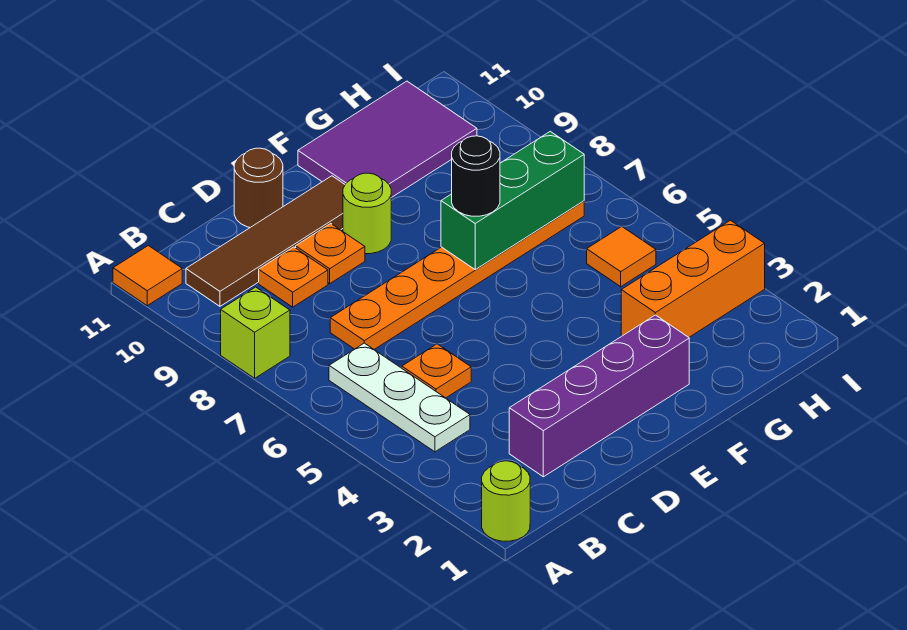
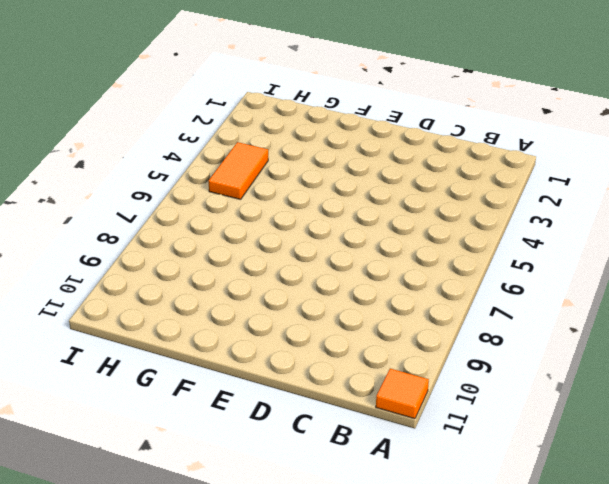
orange tile H4:H5 level 1 -> orange tile H5 level 1
none -> lime round brick A1 level 1
none -> lime brick A8 level 1
none -> white plate B4:B6 level 1

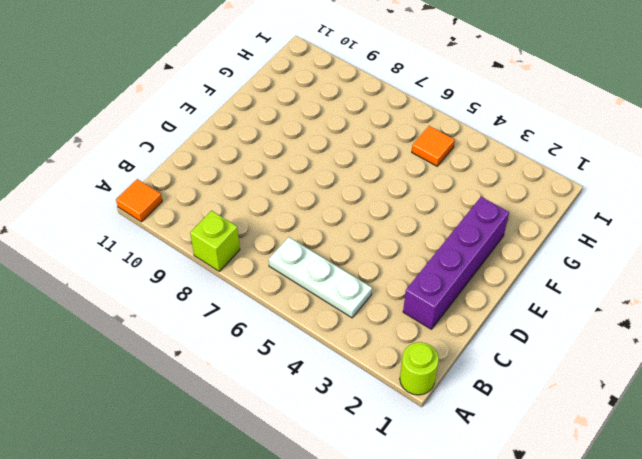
none -> brown tile B10:E10 level 1
none -> orange plate C5 level 1
none -> orange plate C7:H7 level 1

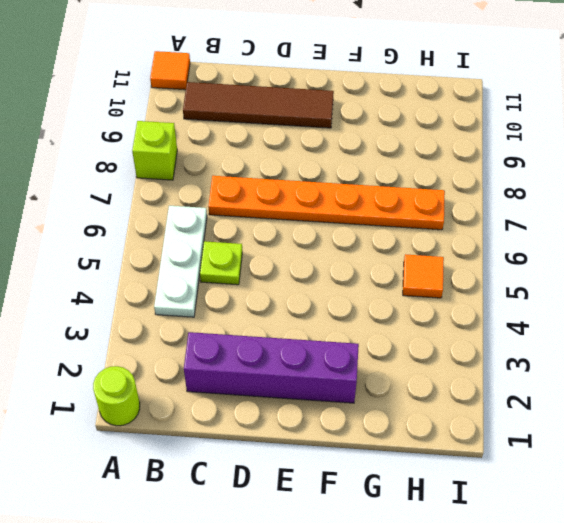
lime plate C5 level 1 -> orange plate C5 level 1
none -> orange plate C9 level 1
none -> orange plate D9 level 1
none -> brown round brick D11 level 1

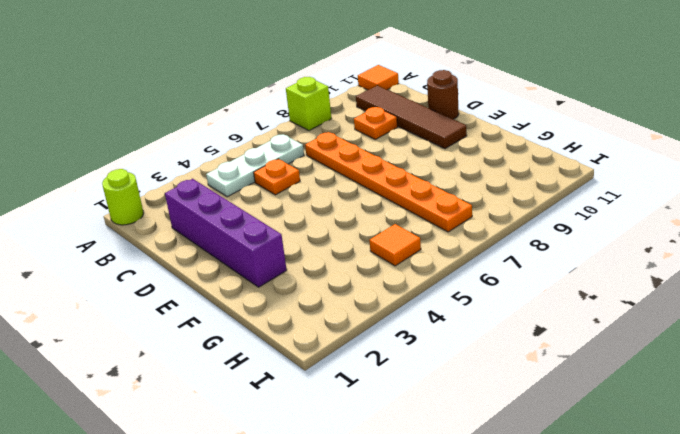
none -> orange plate D9 level 1
none -> lime round brick E9 level 1
none -> purple tile F10:H11 level 1

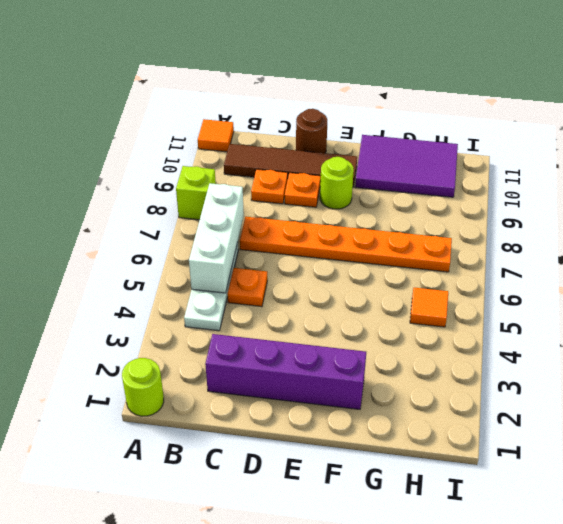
white brick B5:B7 level 2 -> none
none -> orange brick G3:I3 level 1
none -> green brick F7:H7 level 2
none -> black round brick F7 level 3

